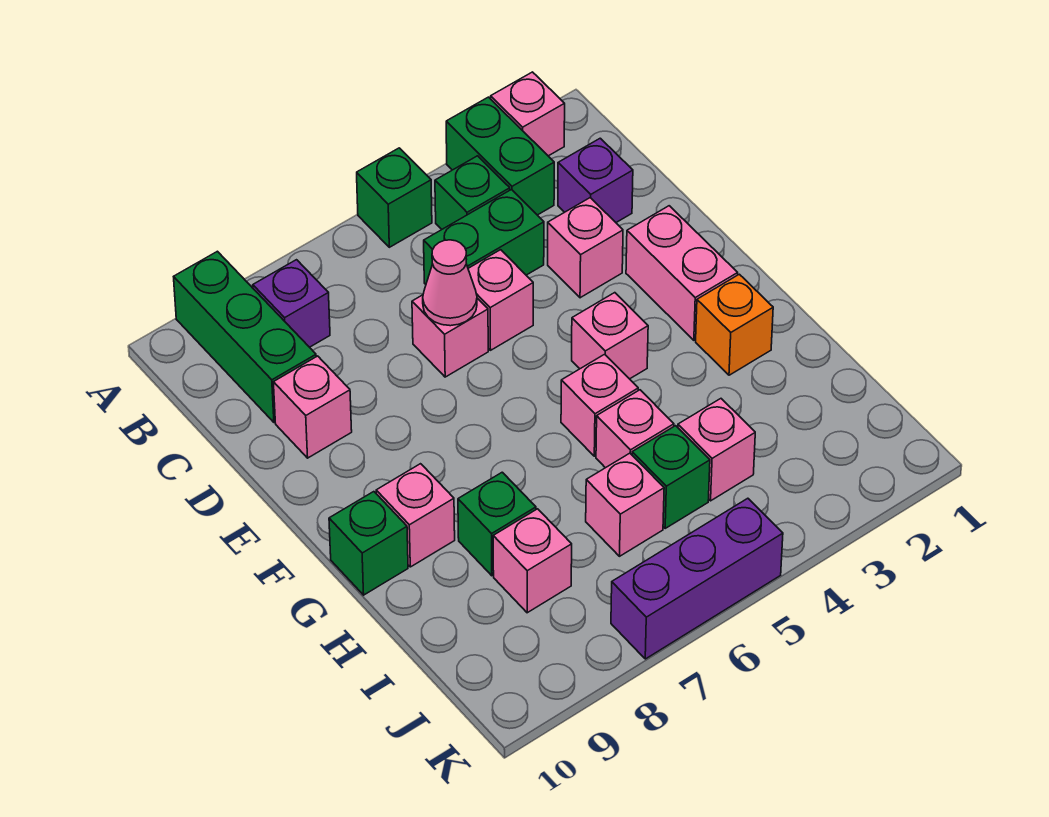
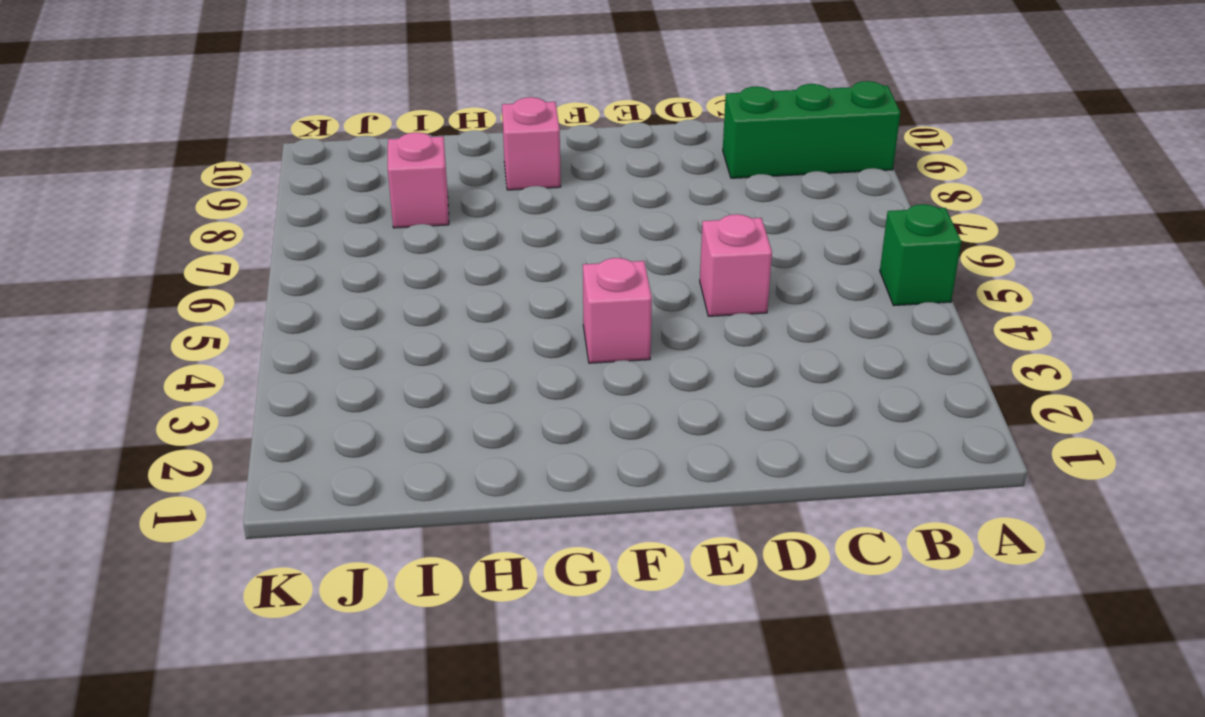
none -> pink brick A2 level 1
none -> green brick A3:B3 level 1
none -> green brick B4 level 1

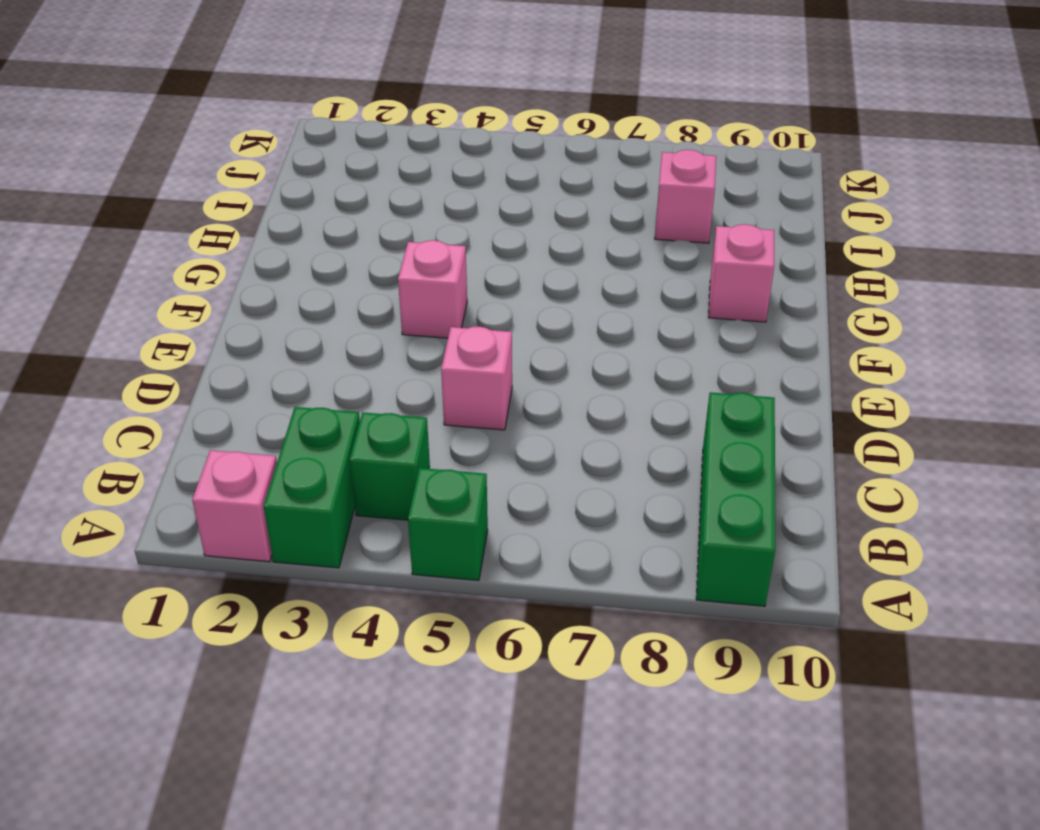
none -> purple brick B8 level 1
none -> purple brick C2 level 1
none -> green brick C4:C5 level 1

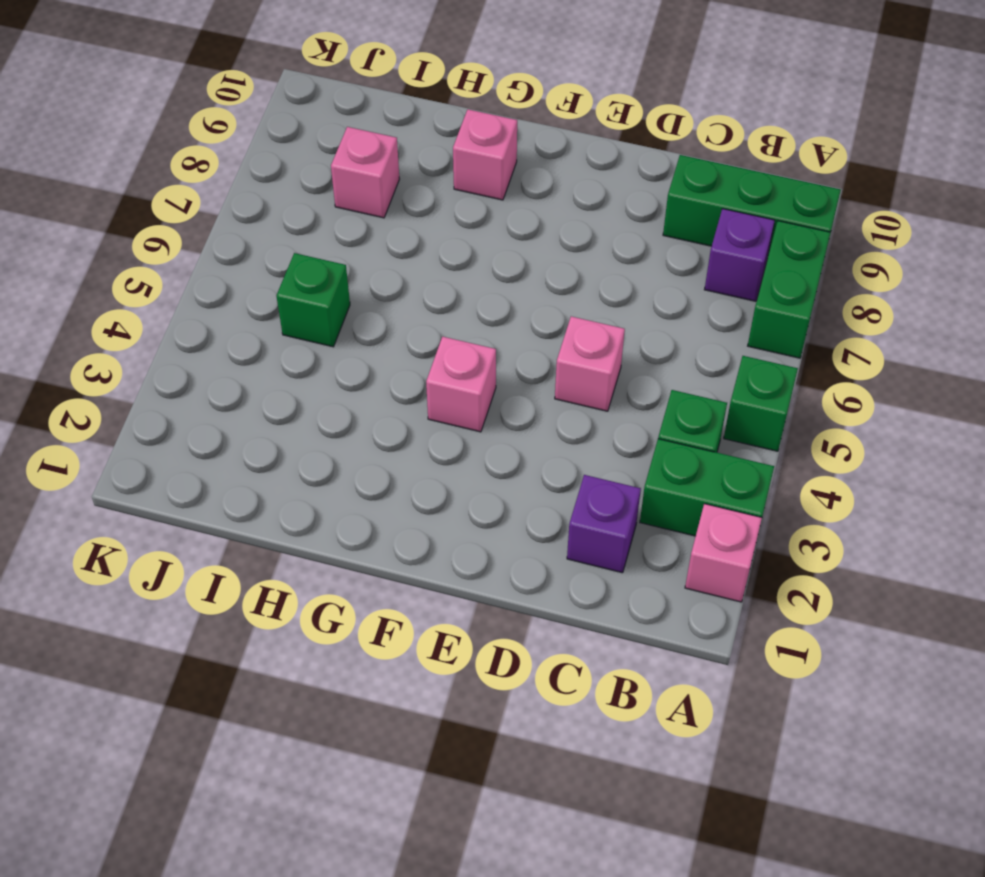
green brick A7:A8 level 1 -> green brick C4:C5 level 1
none -> pink brick D3 level 1
none -> pink brick D6 level 1
none -> pink brick D9 level 1

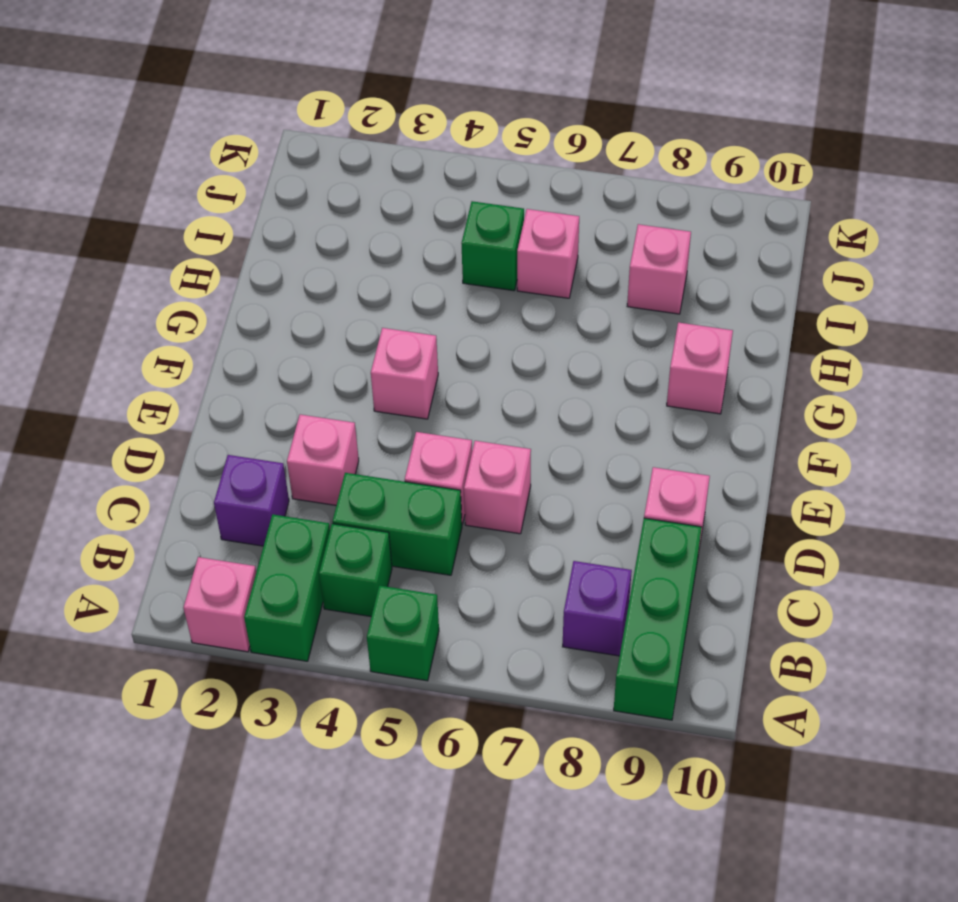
none -> pink brick E2:F2 level 1
none -> orange brick G2 level 1
none -> pink brick G5 level 1

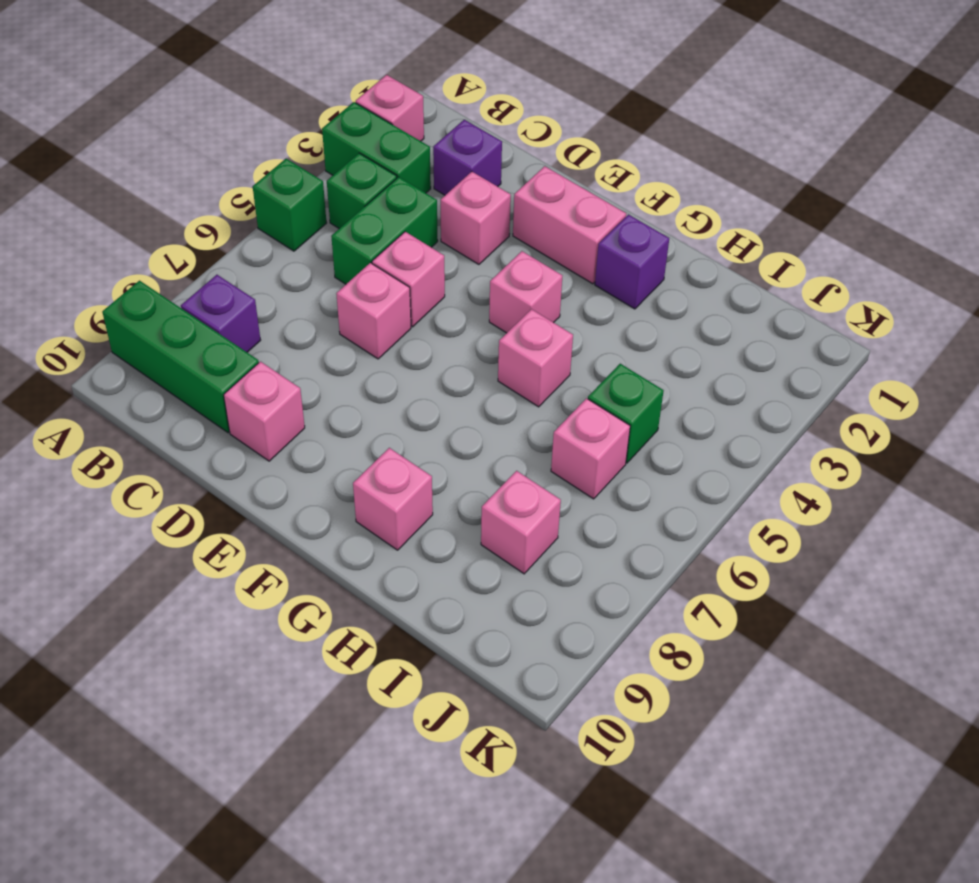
purple brick G2 level 1 -> orange brick G2 level 1
none -> green brick G10 level 1
none -> pink brick H5 level 1
none -> green brick H8 level 1

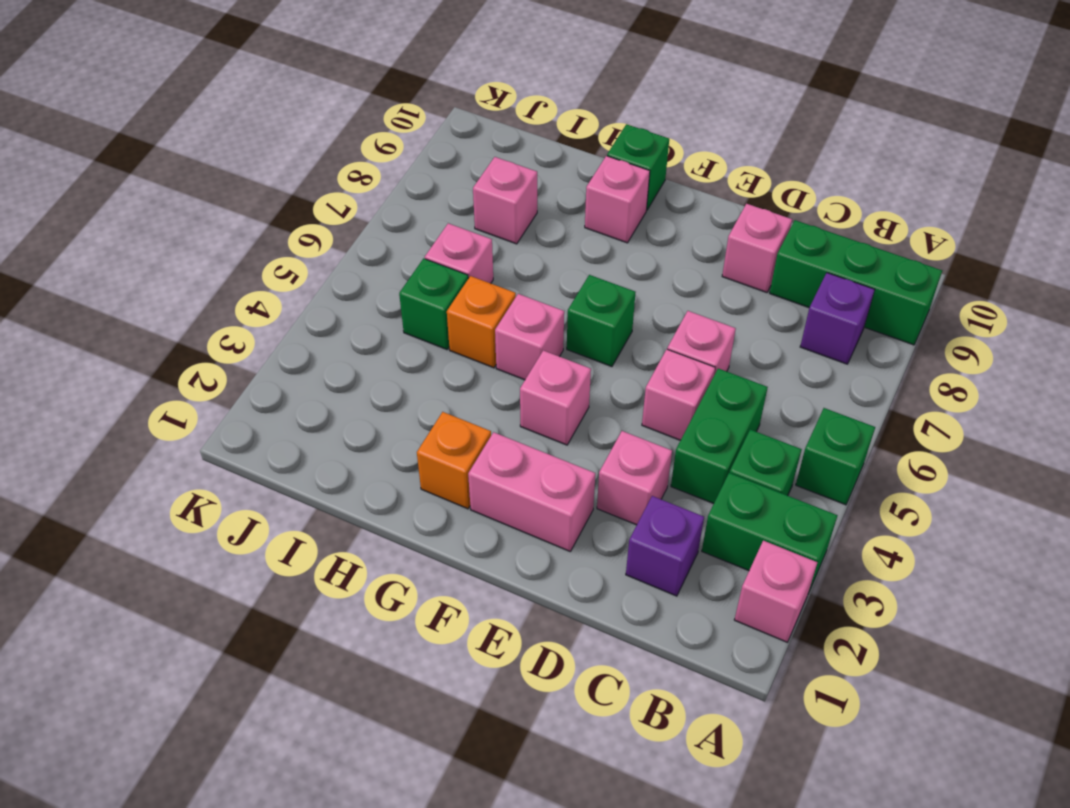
green brick F6 level 1 -> green brick H8 level 1
orange brick H5 level 1 -> pink brick H5 level 1
none -> pink brick I4 level 1
none -> purple brick K5:K7 level 1
none -> pink cone D6 level 2

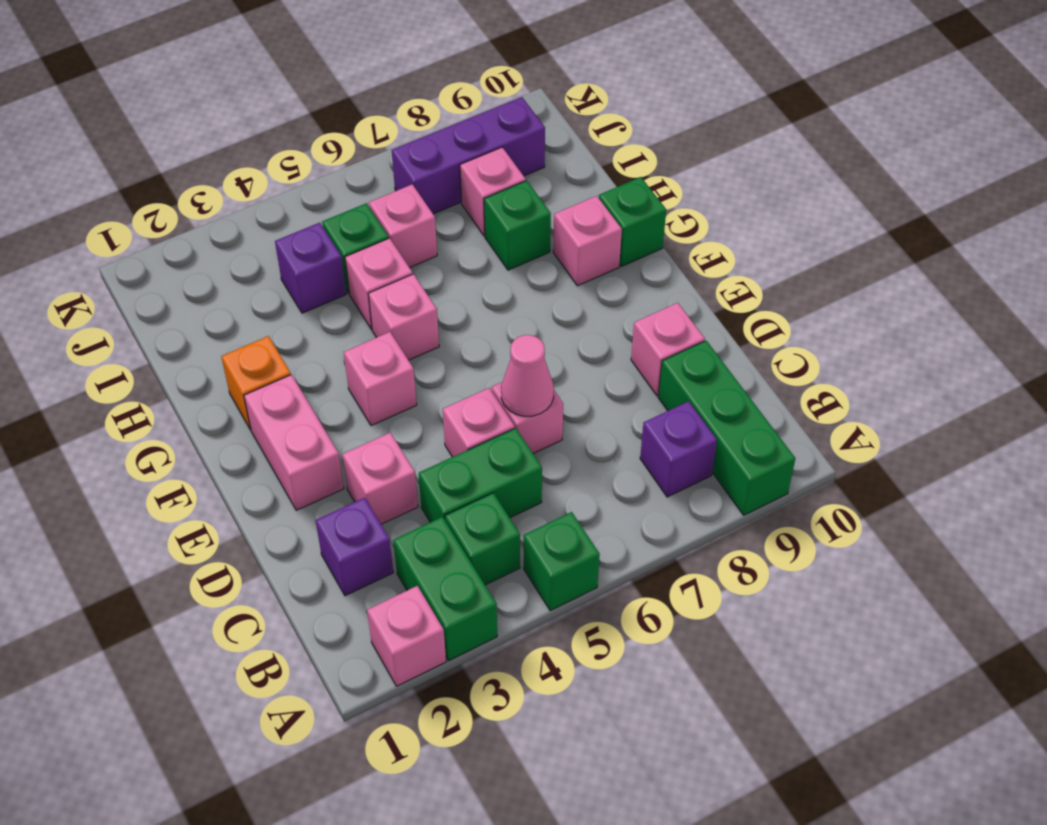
purple brick I4 level 1 -> pink brick I4 level 1
purple brick J7:J9 level 1 -> purple brick K5:K7 level 1

